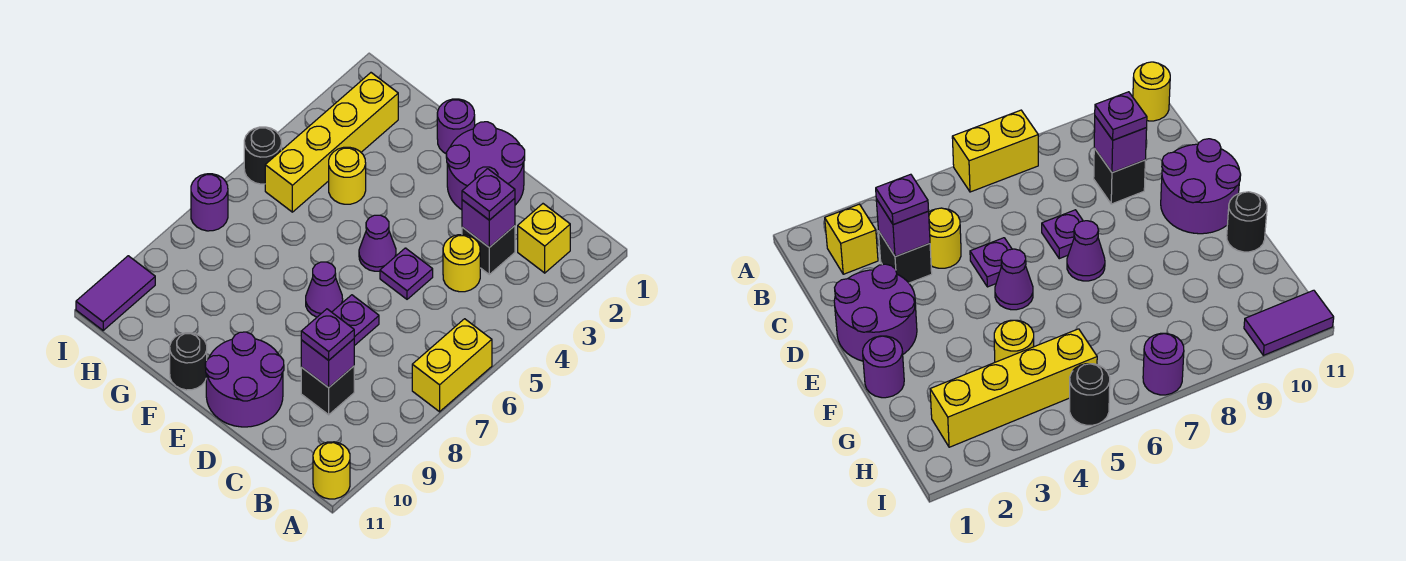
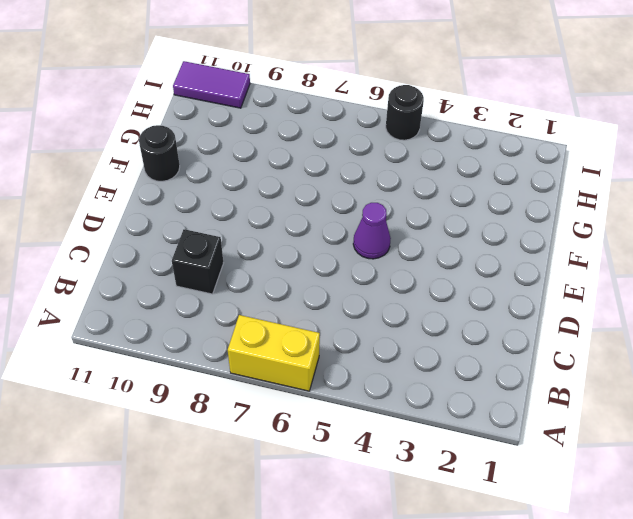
none -> yellow round brick A11 level 1
none -> yellow brick B2 level 1
none -> black brick C3 level 1

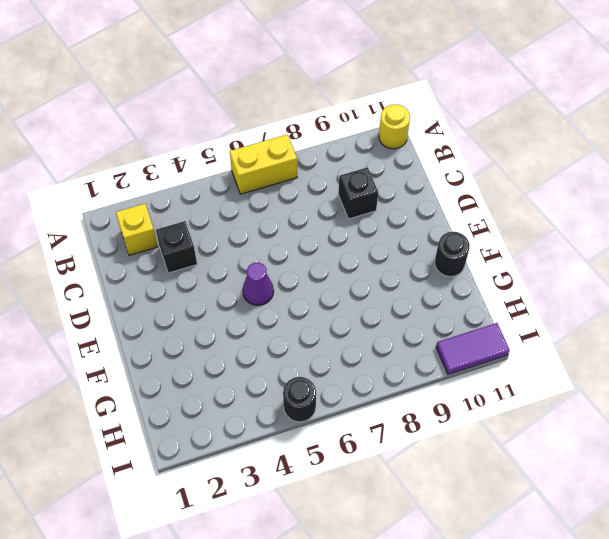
none -> yellow round brick C4 level 1
none -> purple round brick D1:E2 level 1
none -> purple plate D5 level 1

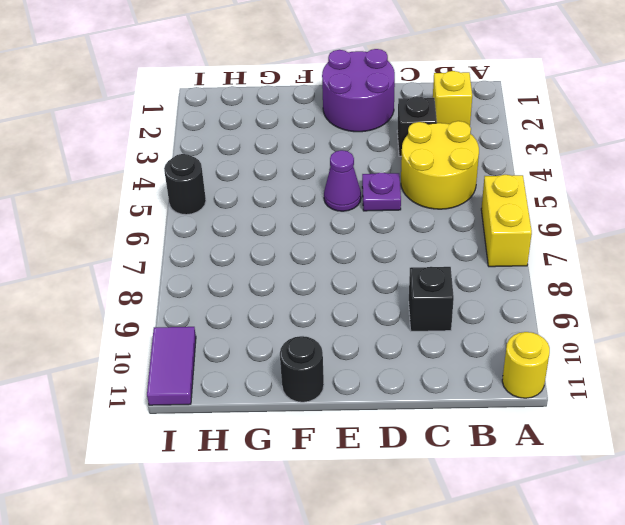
yellow round brick B4:C5 level 1 -> yellow round brick C4 level 1
none -> purple plate D7 level 1
none -> purple round brick D10:E11 level 1
none -> purple cone E7 level 1

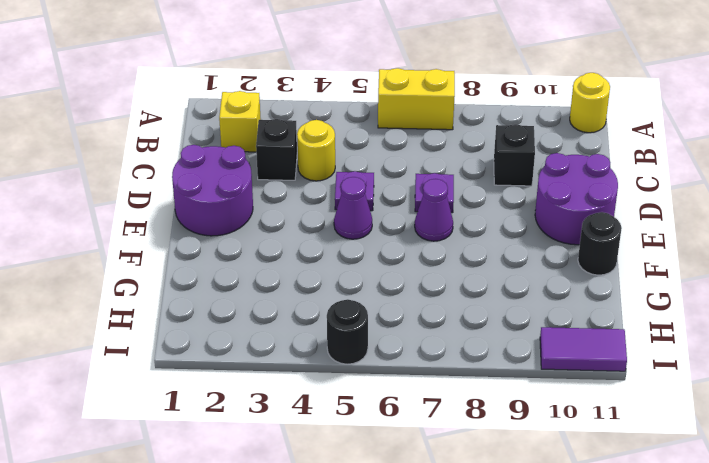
none -> purple round brick F1 level 1
none -> yellow round brick G4 level 1
none -> yellow brick H2:H5 level 1

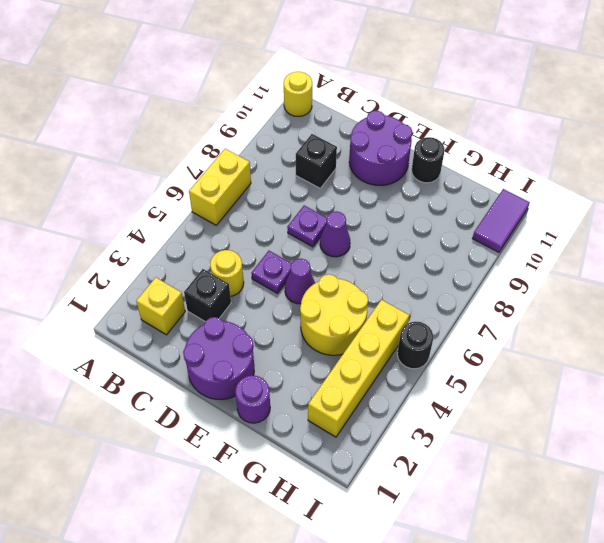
yellow round brick F4:G5 level 1 -> yellow round brick G4 level 1
none -> purple round brick I7 level 1
none -> purple brick C3 level 2
none -> purple brick C9 level 2

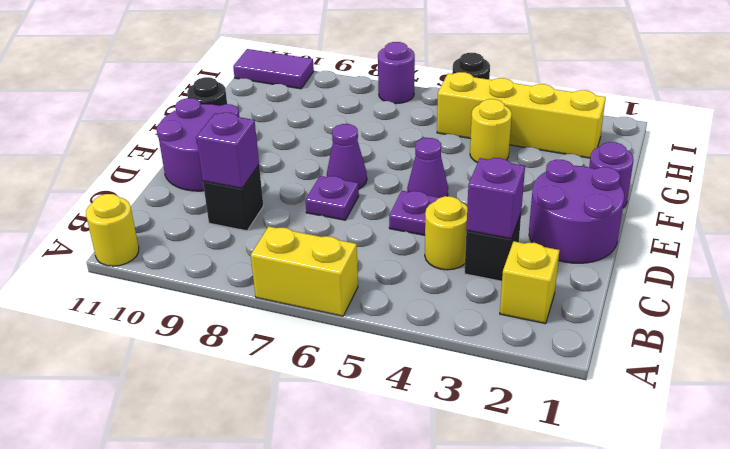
none -> purple plate C3 level 3
none -> purple plate C9 level 3

